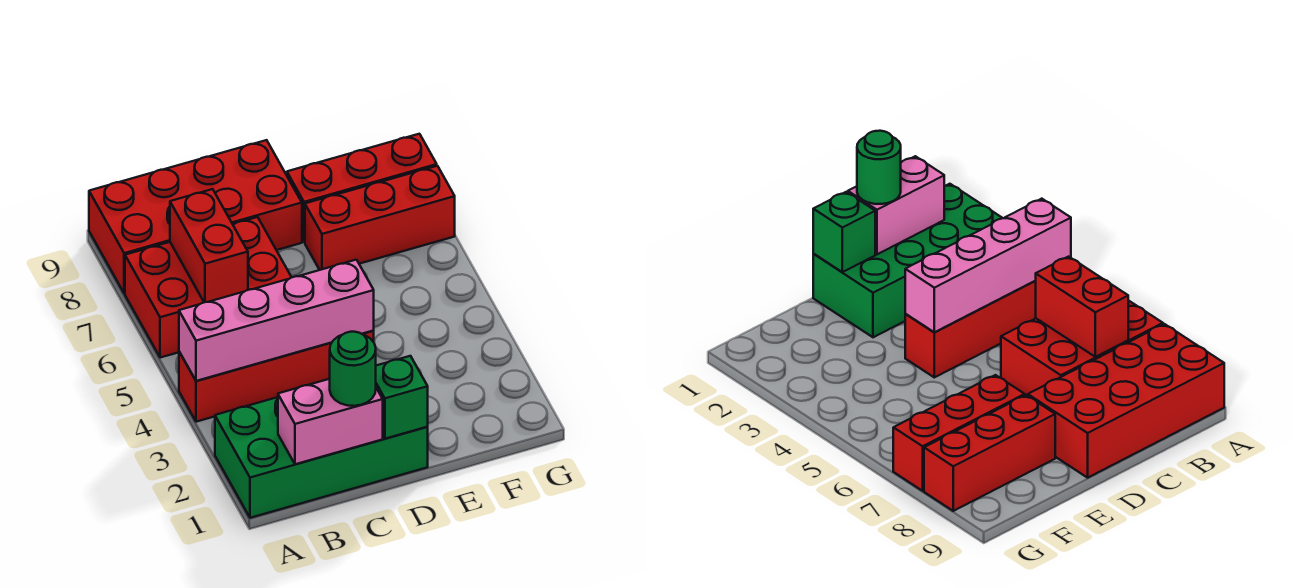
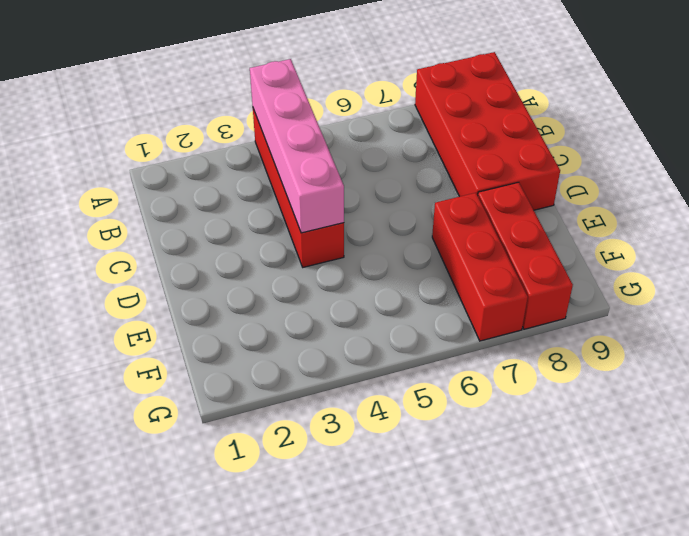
none -> green brick A1:D2 level 1
none -> red brick A6:C7 level 1

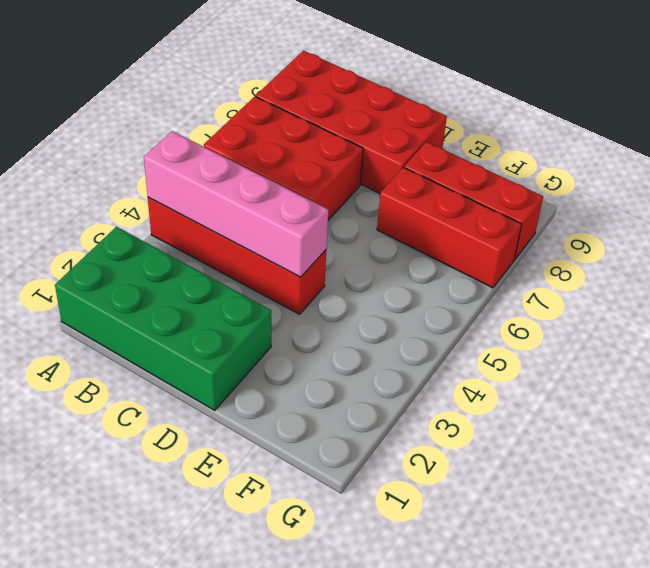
none -> pink brick B1:C1 level 2
none -> red brick B6:B7 level 2

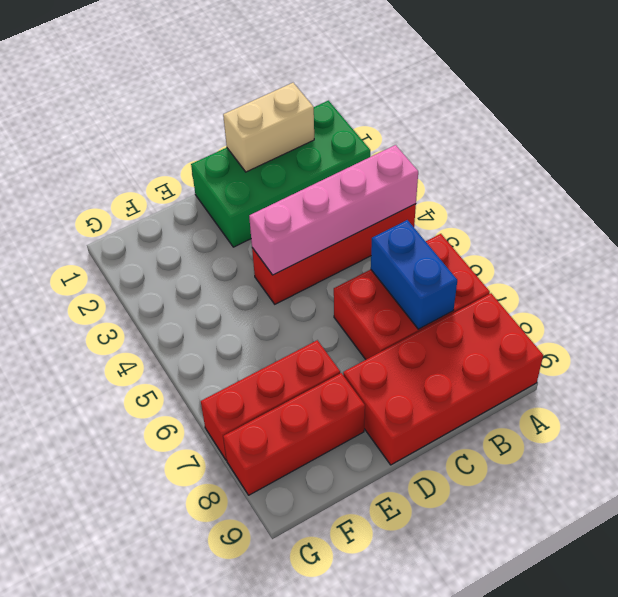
tan brick B1:C1 level 2 -> pink brick B1:C1 level 2
blue brick B6:B7 level 2 -> red brick B6:B7 level 2
none -> green brick D1 level 2
none -> green round brick C1 level 3

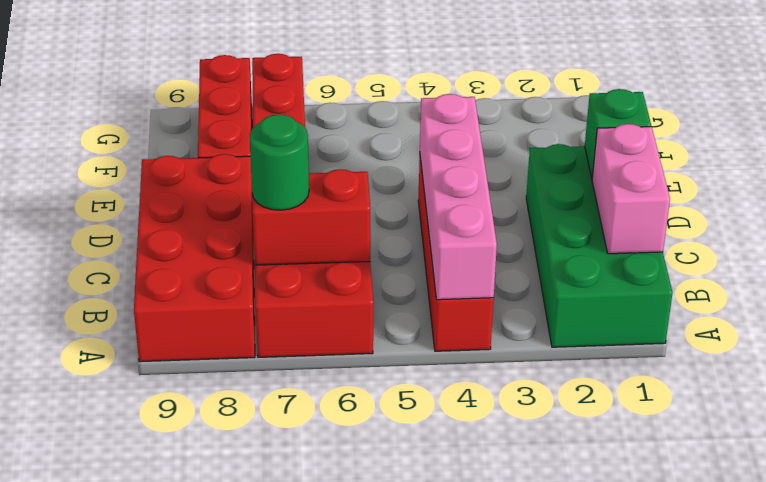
green round brick B7 level 3 -> green round brick C1 level 3

